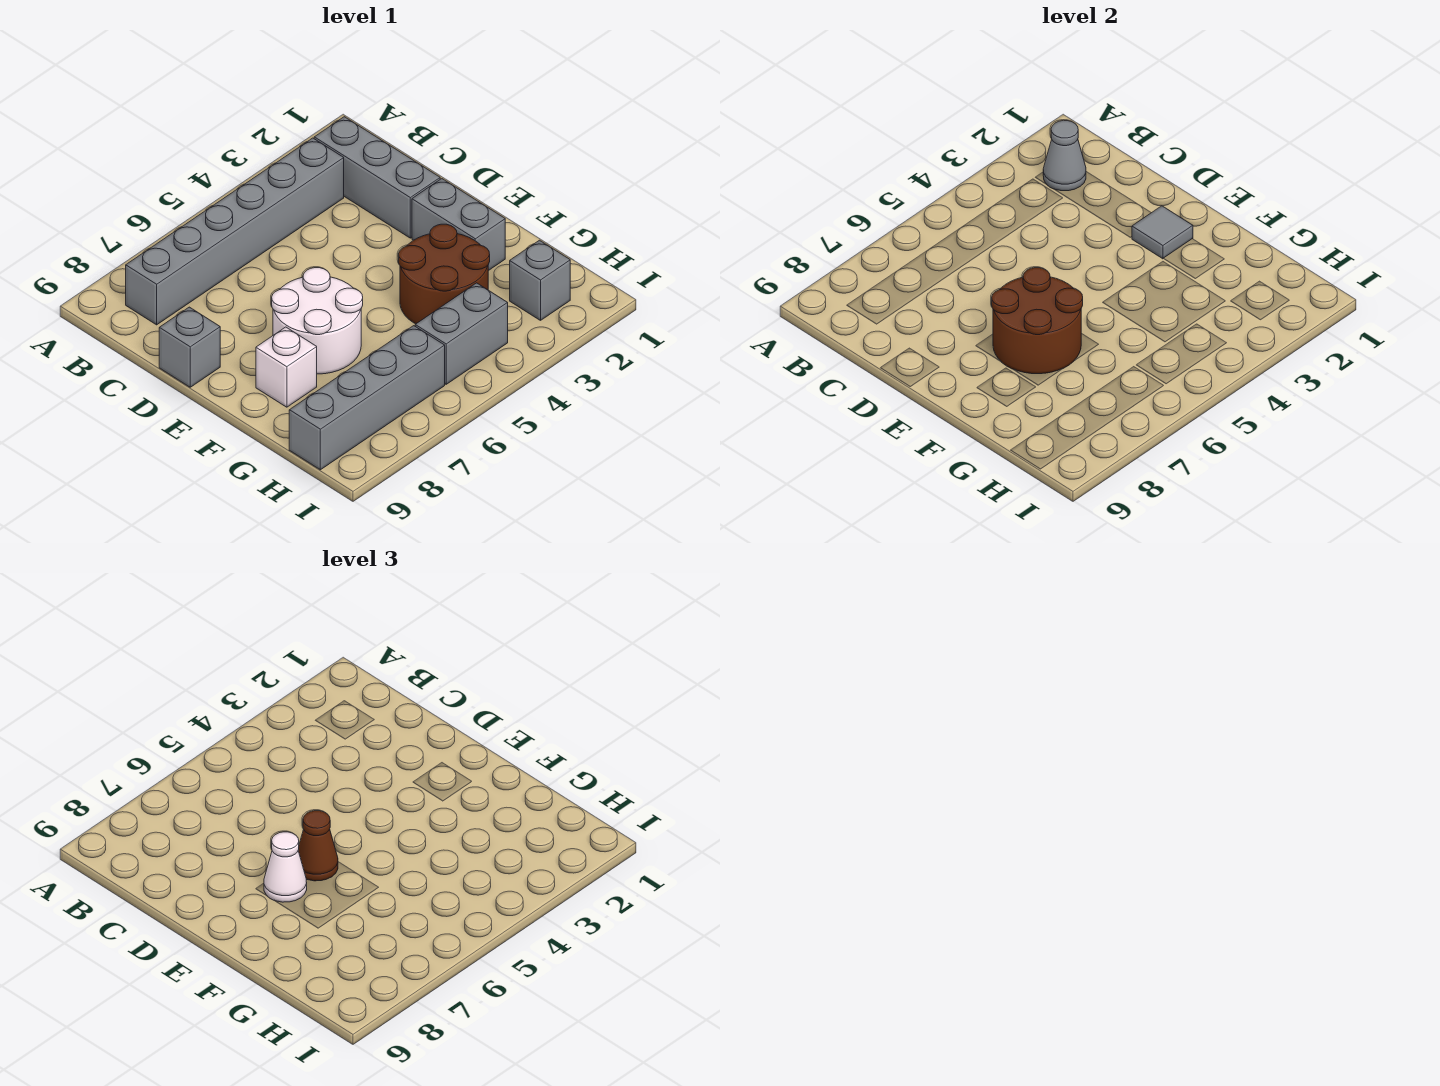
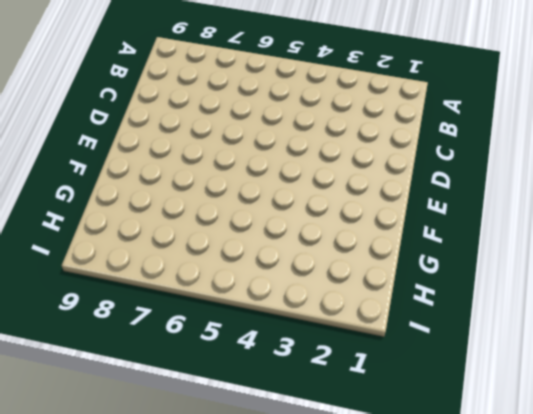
none -> grey brick B2:D2 level 1
none -> grey brick B3:B8 level 1
none -> grey brick D9 level 1

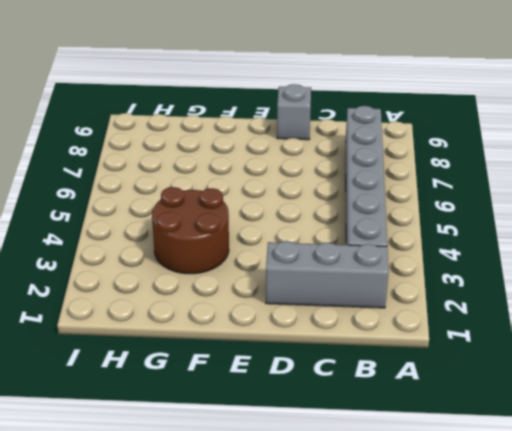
none -> grey brick E2:F2 level 1
none -> white round brick E6:F7 level 1
none -> white brick F8 level 1

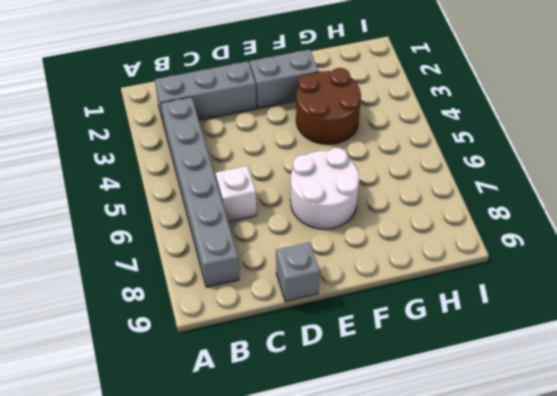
white brick C6 level 1 -> white brick F8 level 1
none -> grey brick H2 level 1
none -> grey brick H4:H5 level 1
none -> grey brick H6:H9 level 1

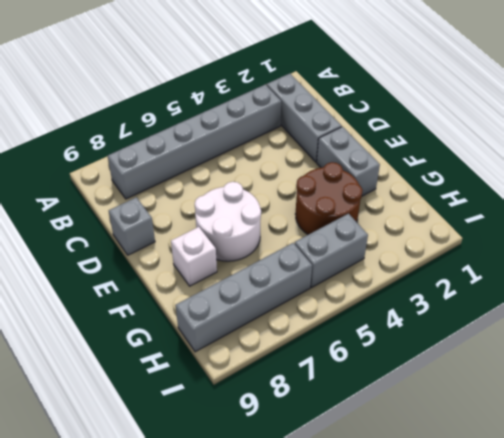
none -> grey brick H2 level 1
none -> grey cone B2 level 2
none -> grey tile E2 level 2

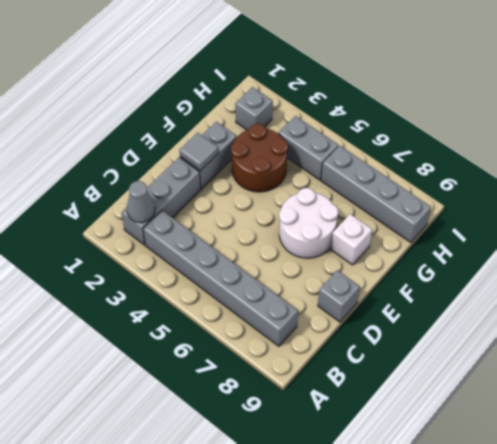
none -> brown round brick E6:F7 level 2
none -> brown cone E6 level 3
none -> white cone E7 level 3

